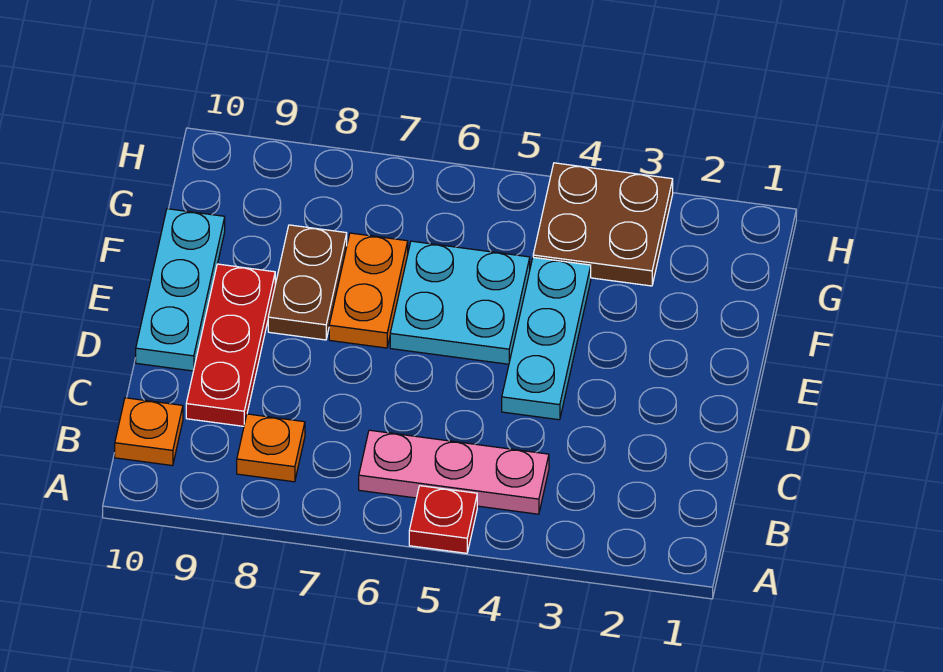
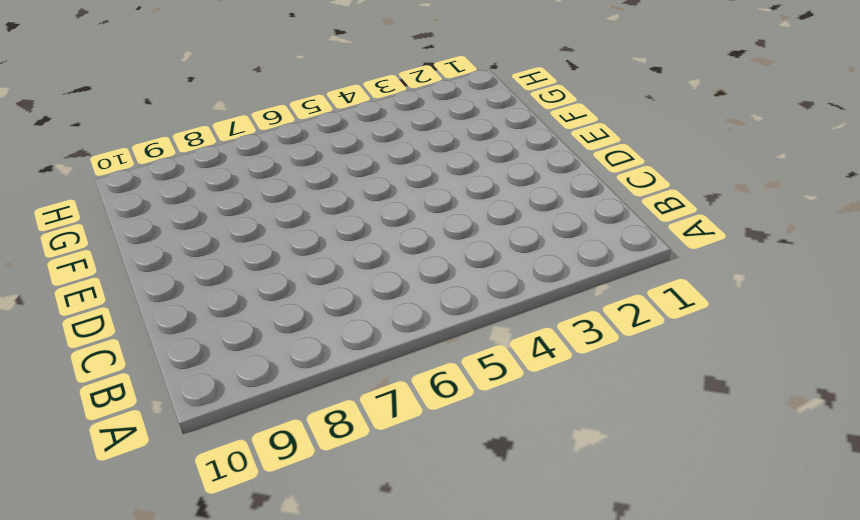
none -> red plate A5 level 1
none -> pink plate B4:B6 level 1

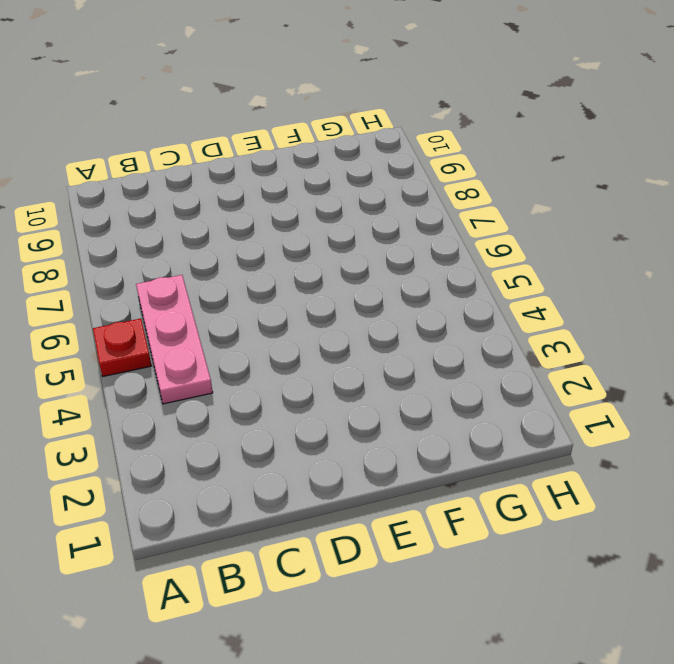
none -> orange plate B8 level 1
none -> orange plate B10 level 1

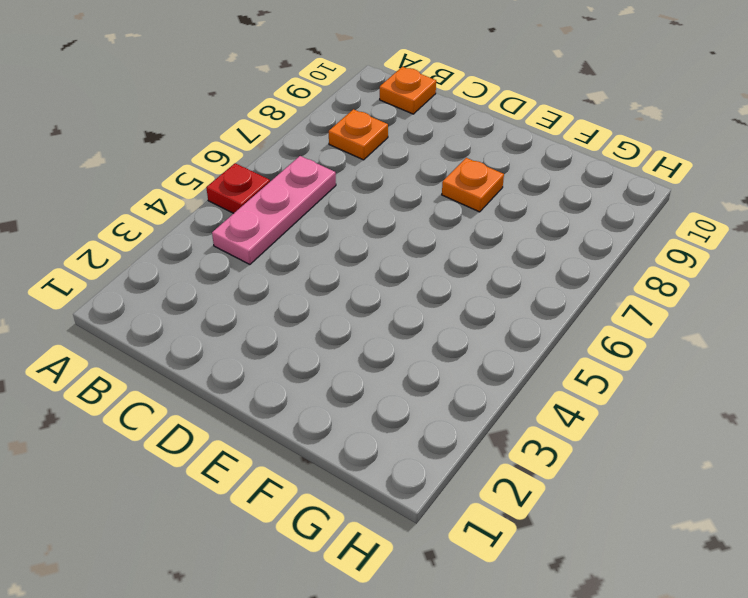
orange plate E8 level 1 -> brown plate E8:F8 level 1
none -> red plate C9:E9 level 1
none -> cyan plate D4:F4 level 1

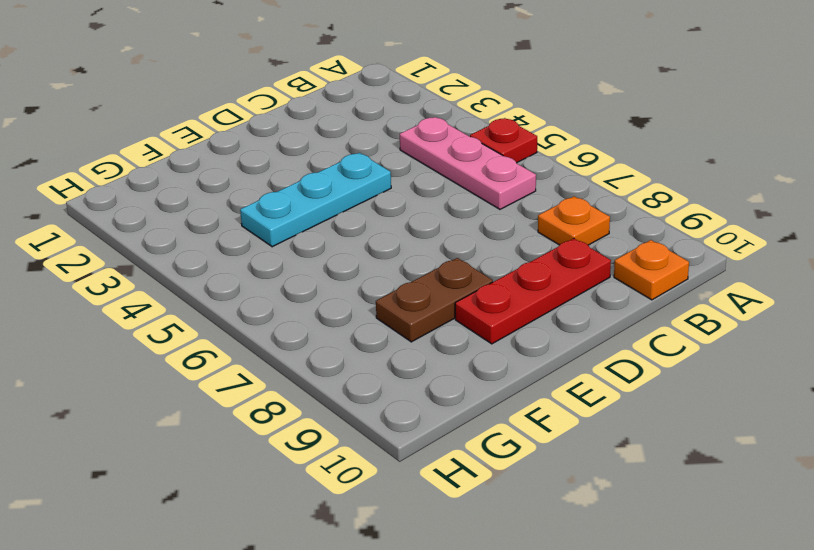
none -> cyan plate D10:F10 level 1
none -> cyan plate E5:F6 level 1

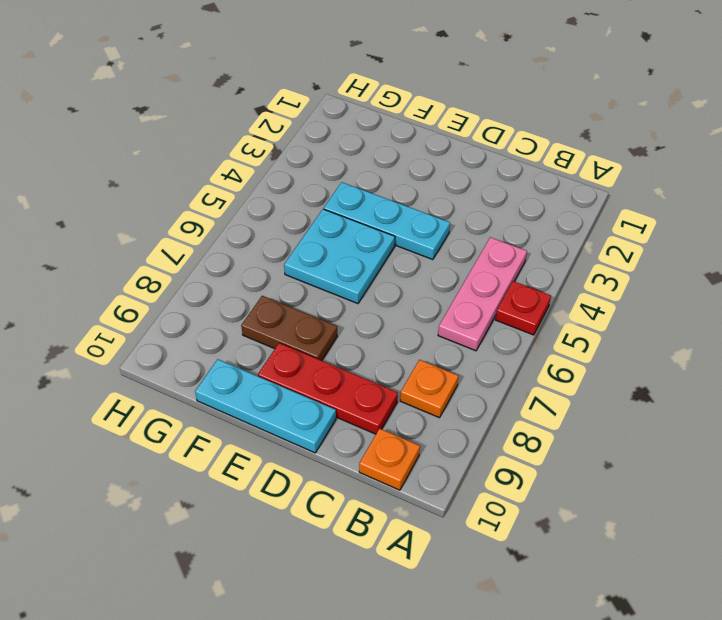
none -> orange plate E7:F7 level 1
none -> brown plate G3:H4 level 1

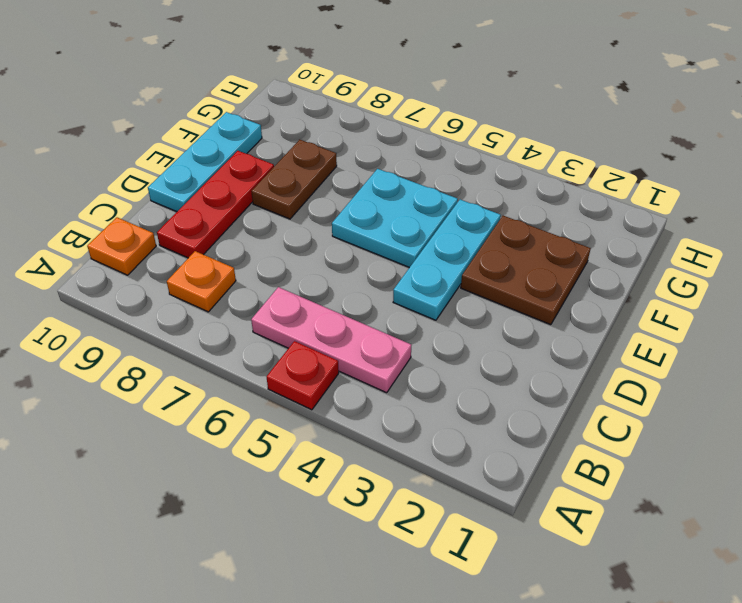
brown plate E2:F3 level 1 -> brown plate G3:H4 level 1
none -> orange plate E7:F7 level 1

